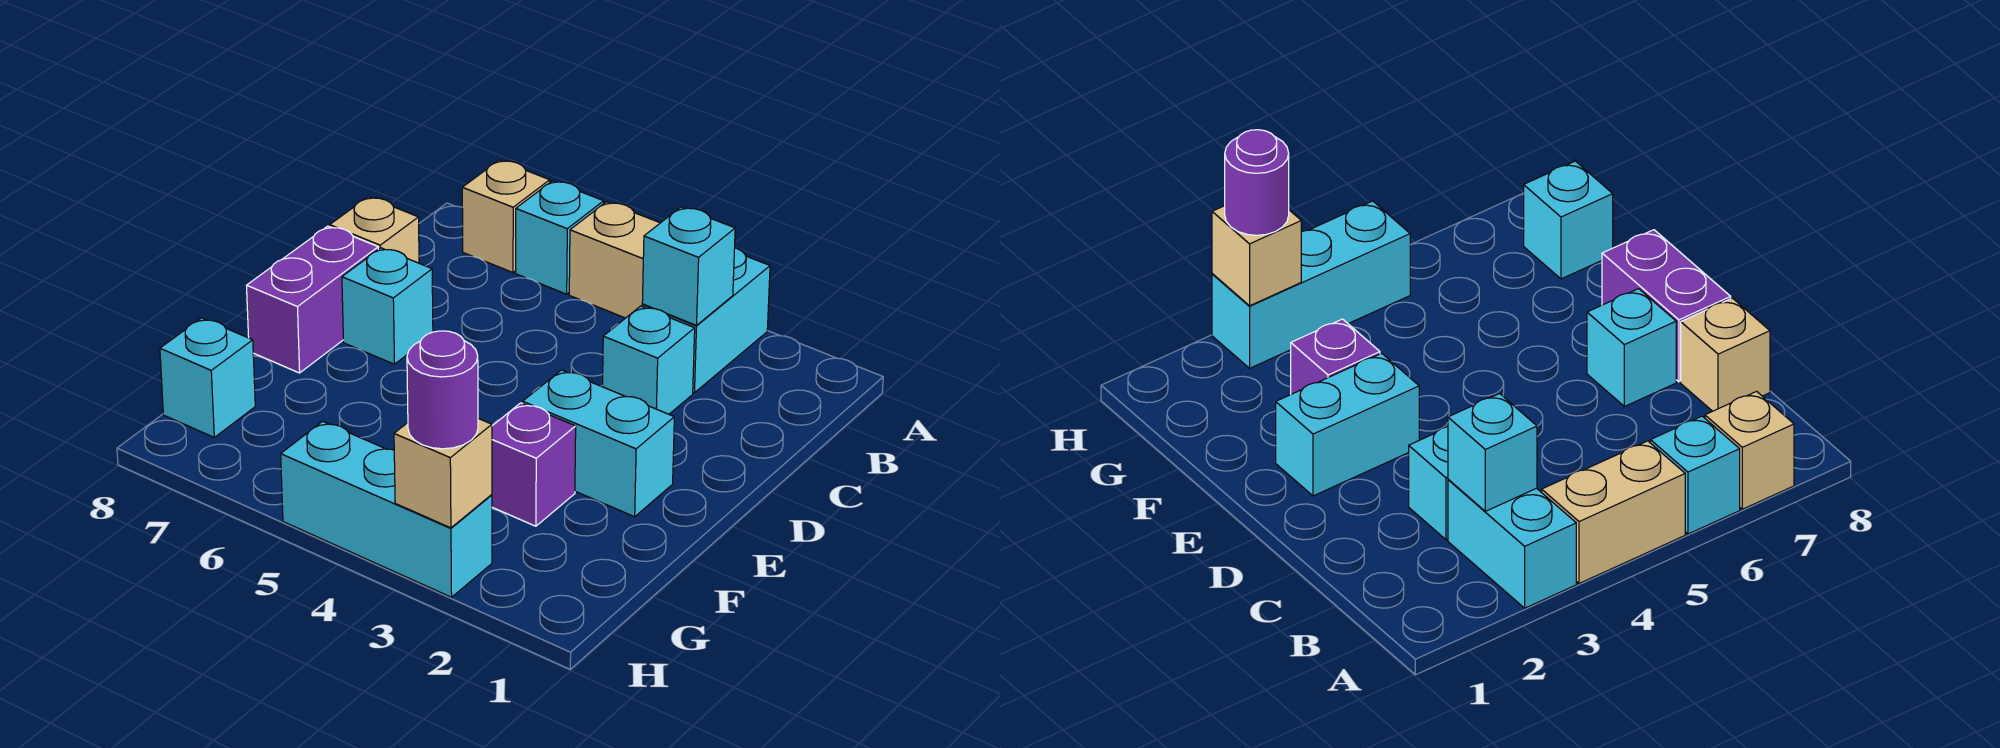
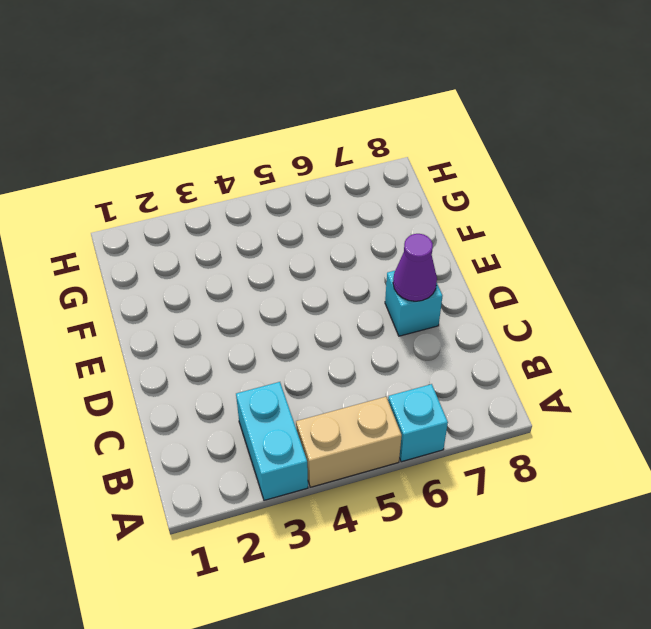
purple cone D7 level 2 -> none
none -> tan brick A7 level 1
none -> cyan brick C3 level 1
none -> tan brick C8 level 1

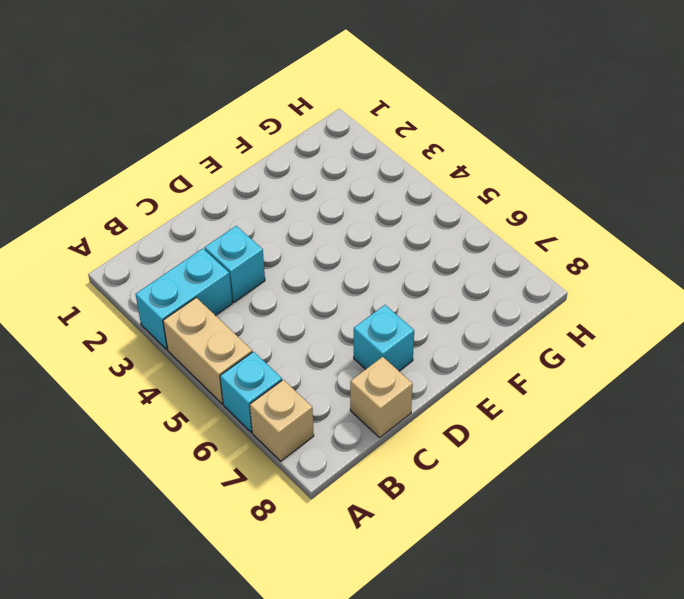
none -> purple brick D8:E8 level 1
none -> cyan brick E2:E3 level 1
none -> purple brick F3 level 1

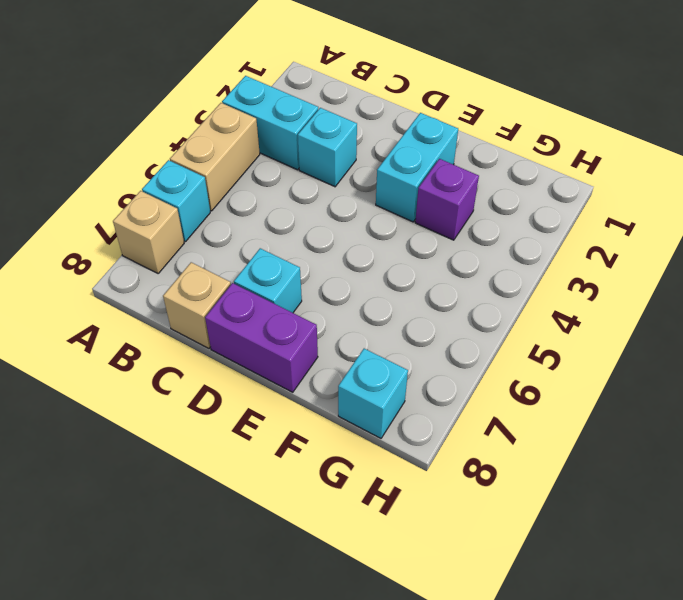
none -> cyan brick H3:H5 level 1
none -> cyan brick B3 level 2
none -> tan brick H3 level 2

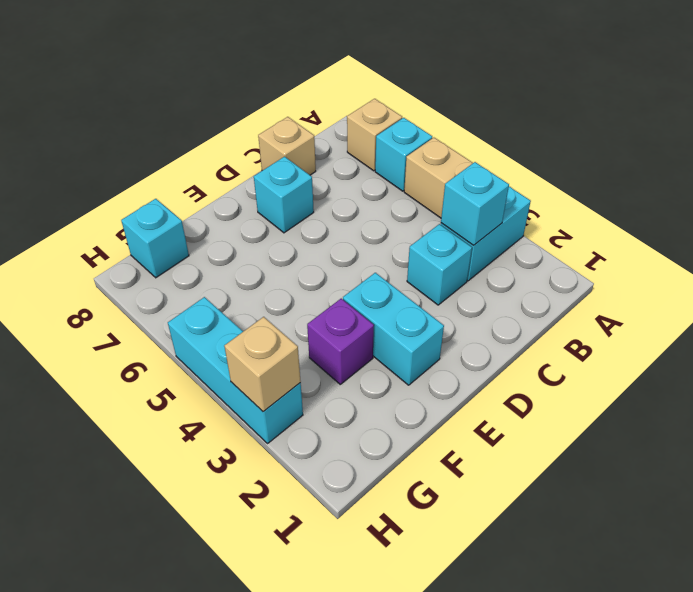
none -> purple brick D8:E8 level 1
none -> purple round brick H3 level 3

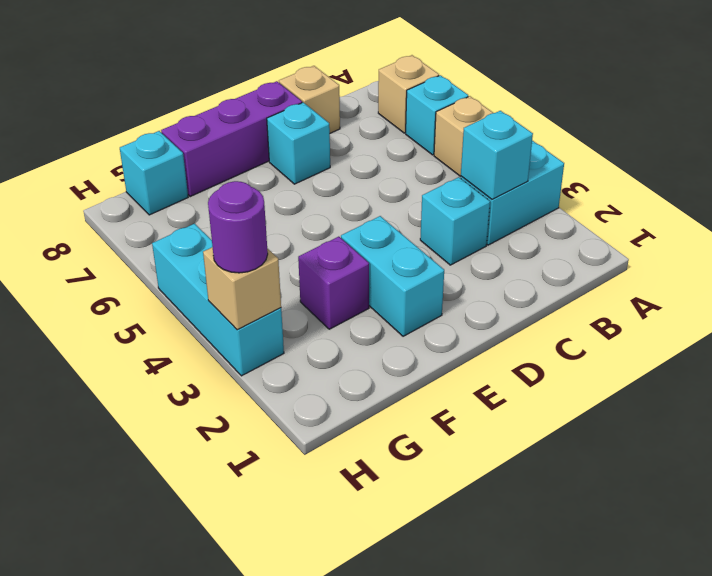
purple brick D8:F8 level 1 -> purple brick D8:E8 level 1

